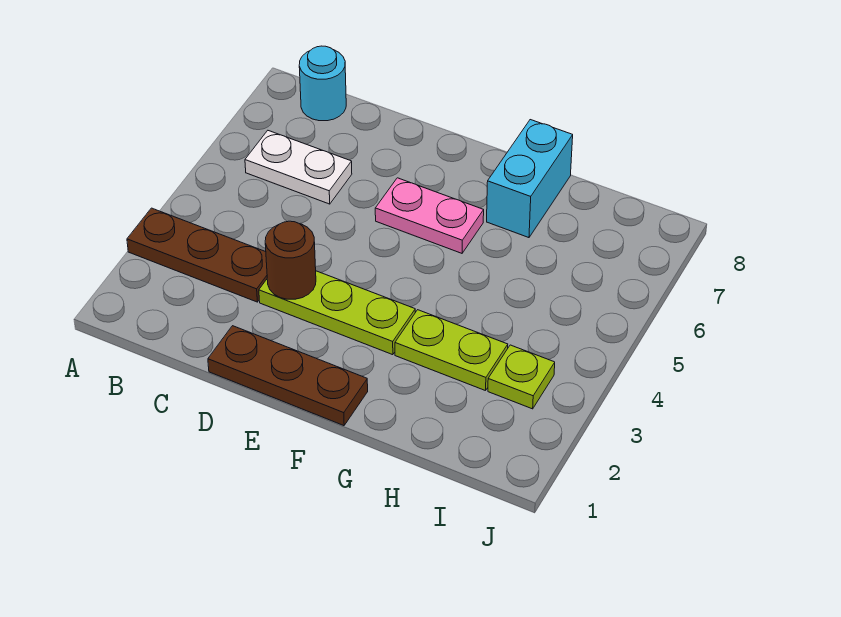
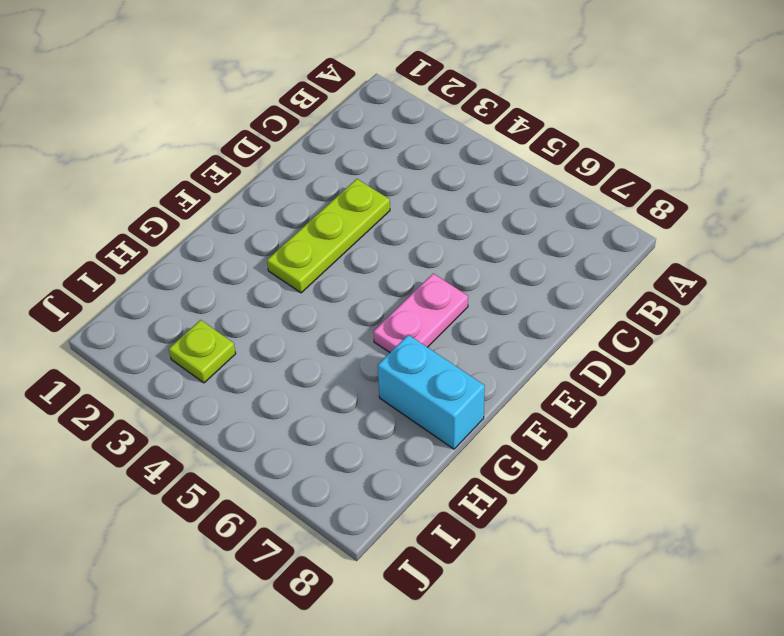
none -> brown plate A3:C3 level 1
none -> white plate B6:C6 level 1

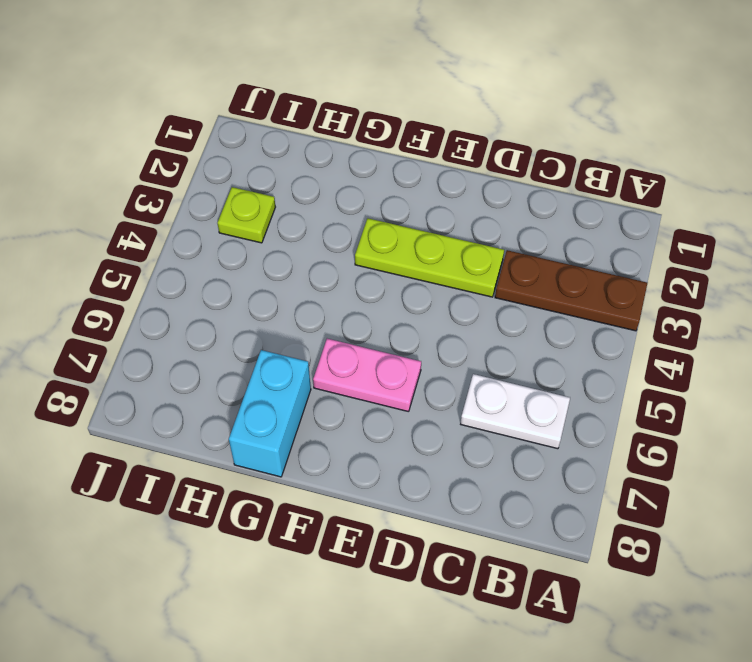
none -> cyan round brick B8 level 1
none -> brown plate D1:F1 level 1

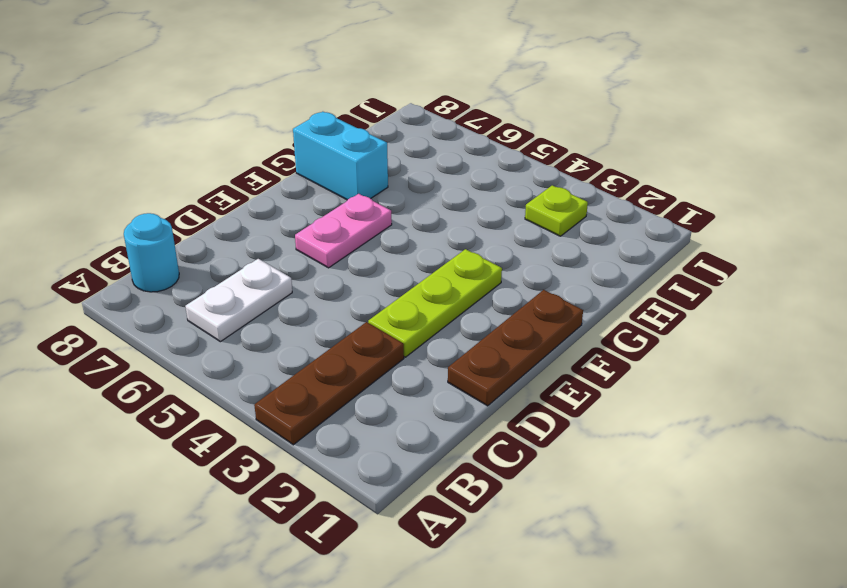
none -> lime plate G3:H3 level 1
none -> brown round brick D3 level 2

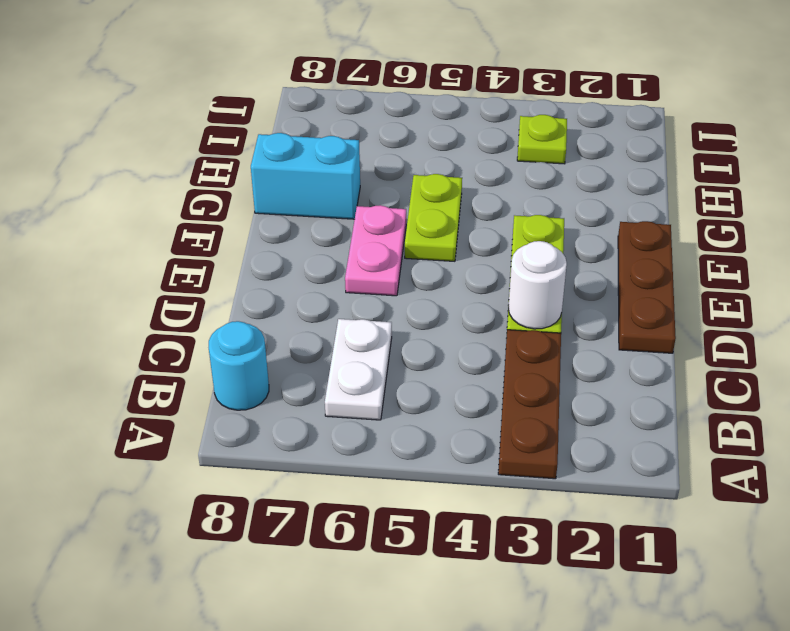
white round brick D3 level 2 -> brown round brick D3 level 2
lime plate F5:G5 level 1 -> lime plate G3:H3 level 1

